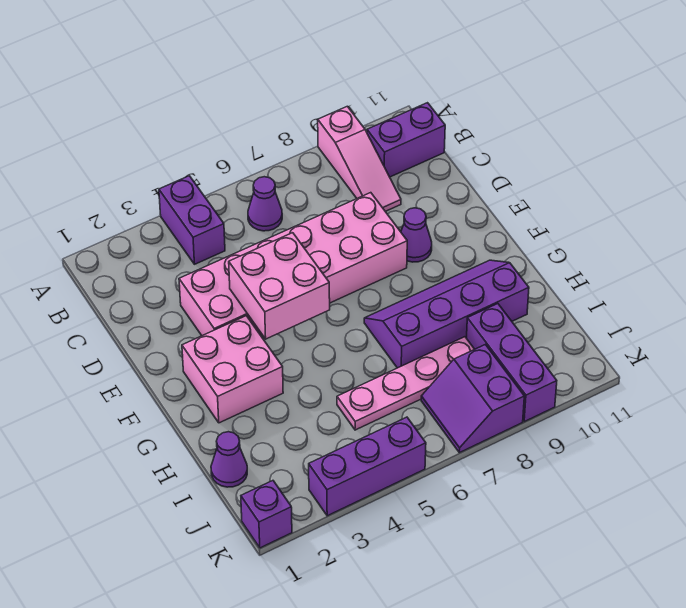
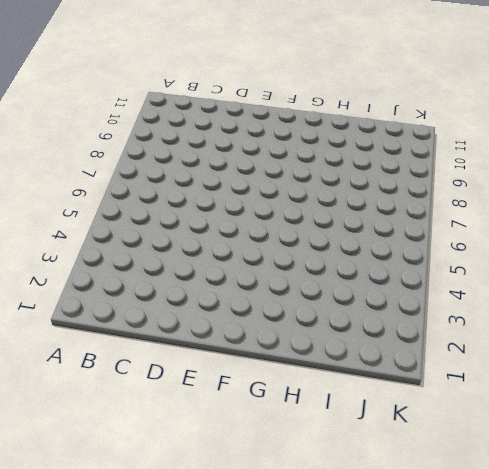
none -> purple brick A4:B4 level 1
none -> pink slope A9:C9 level 1 top A
none -> purple cone B6 level 1

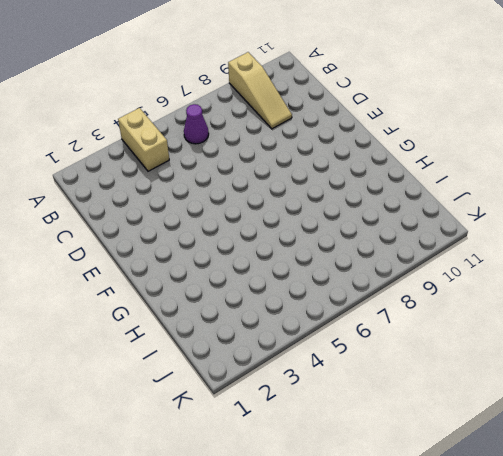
tan brick A4:B4 level 1 -> purple brick A4:B4 level 1
tan slope A9:C9 level 1 top A -> pink slope A9:C9 level 1 top A
none -> purple brick B10:B11 level 1
none -> pink brick D3:E8 level 1
none -> purple cone E9 level 1

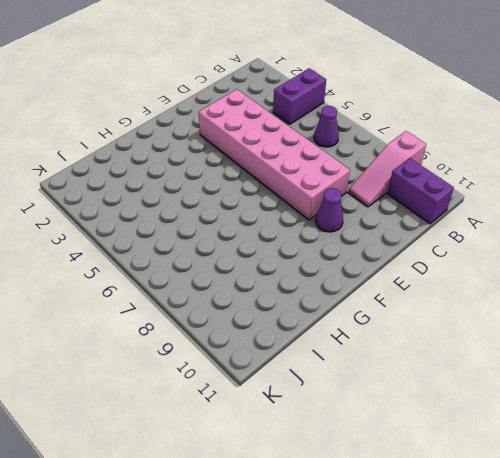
none -> pink brick F2:G3 level 1
none -> purple slope G7:H10 level 1 top H
none -> purple cone I1 level 1

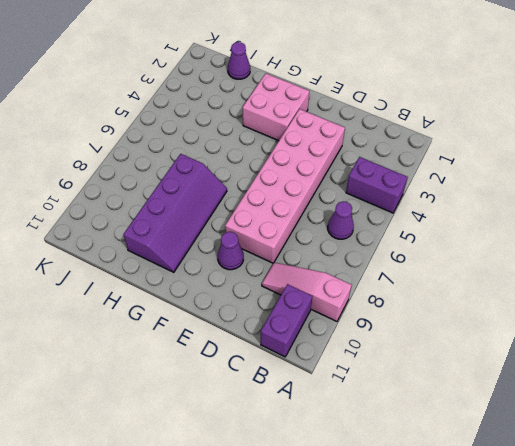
none -> pink plate I5:I8 level 1
none -> purple brick I9:K9 level 1
none -> purple slope J7:K8 level 1 top 8

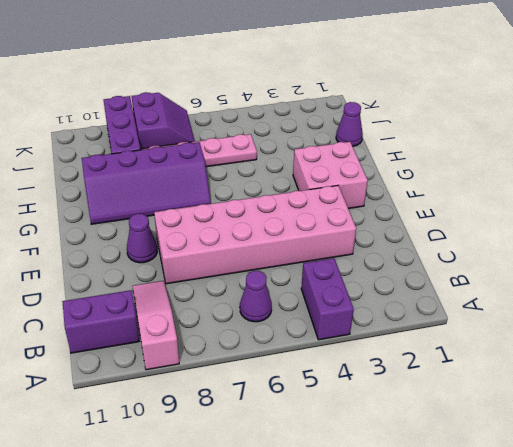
none -> purple brick K1 level 1
none -> purple brick K3:K5 level 1
none -> pink brick E4:F5 level 2

